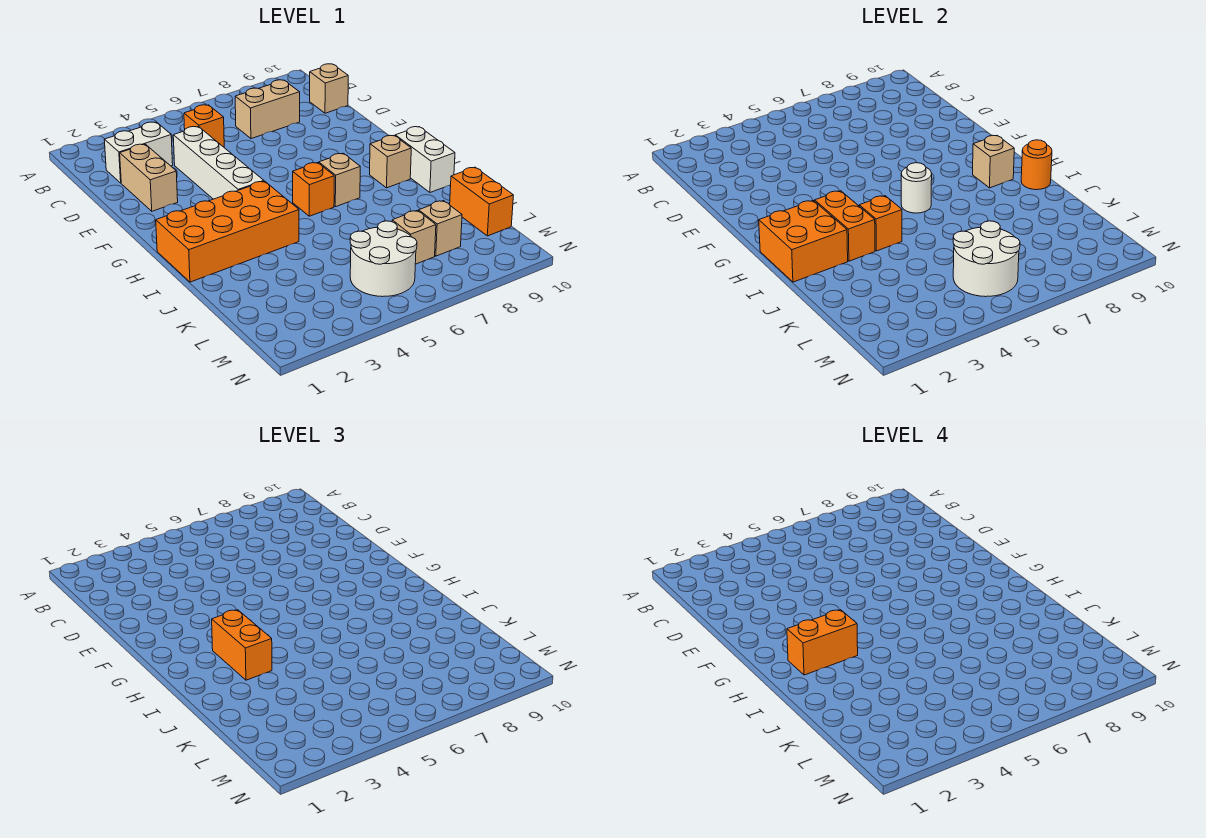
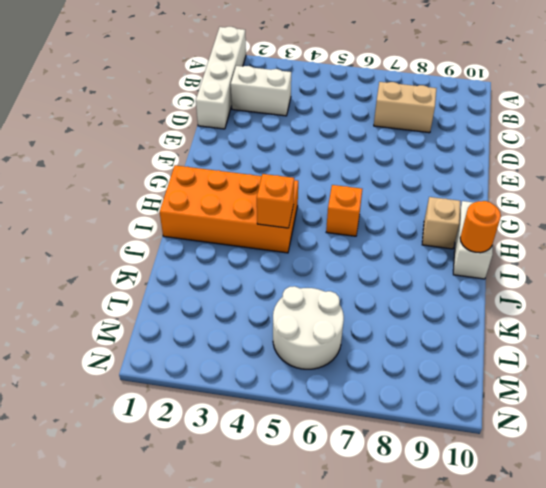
white brick A1:D1 level 1 -> white brick D4:G4 level 1
none -> orange brick C5 level 1
none -> tan brick C10 level 1
none -> tan brick D2:E2 level 1

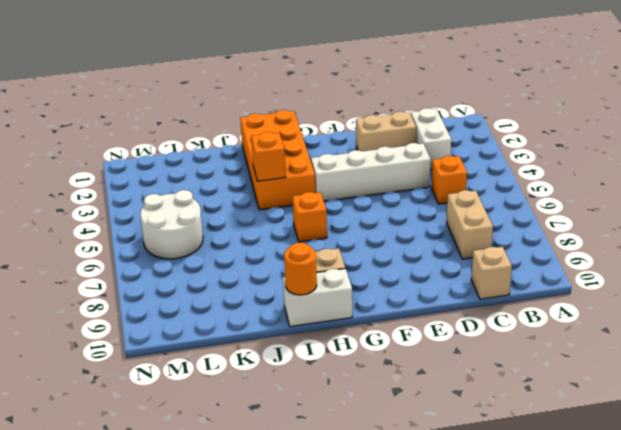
none -> tan brick H7 level 1
none -> orange brick K10:L10 level 1
none -> tan brick L7 level 1

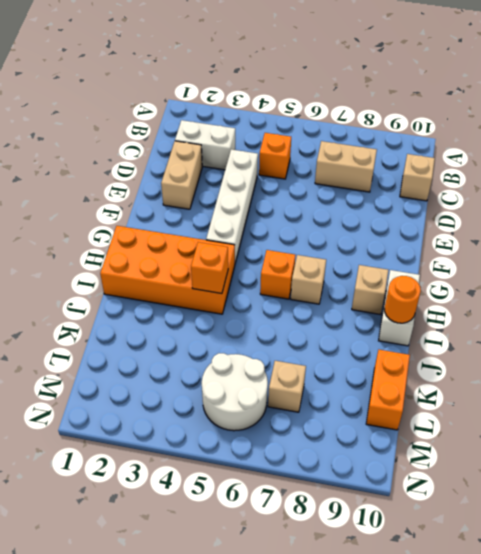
none -> tan brick L8 level 1
none -> orange brick H1:I2 level 2
none -> orange brick H3:I3 level 2

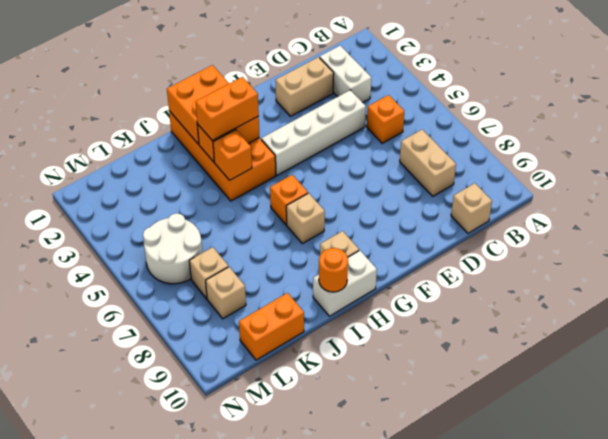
none -> white round brick H6 level 2
none -> tan brick H9 level 2
none -> white round brick L5:M6 level 2

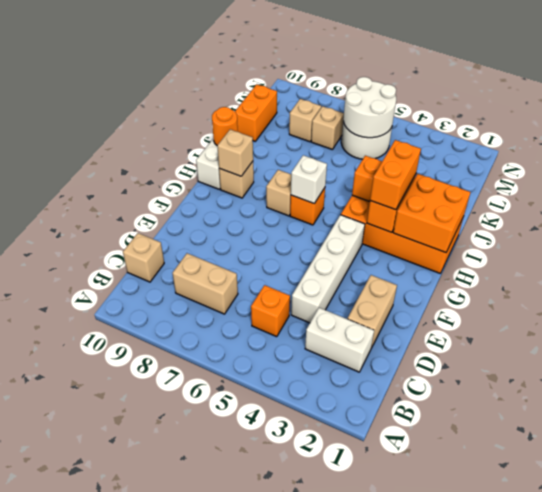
white brick H6 level 2 -> white round brick H6 level 2
none -> orange brick H2:H3 level 4

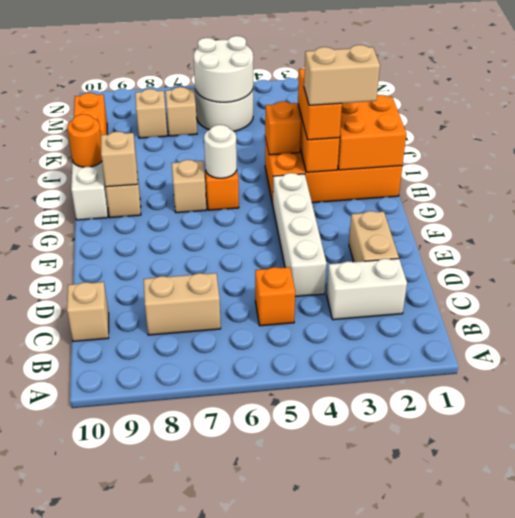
tan brick H2:H3 level 4 -> orange brick H2:H3 level 4

